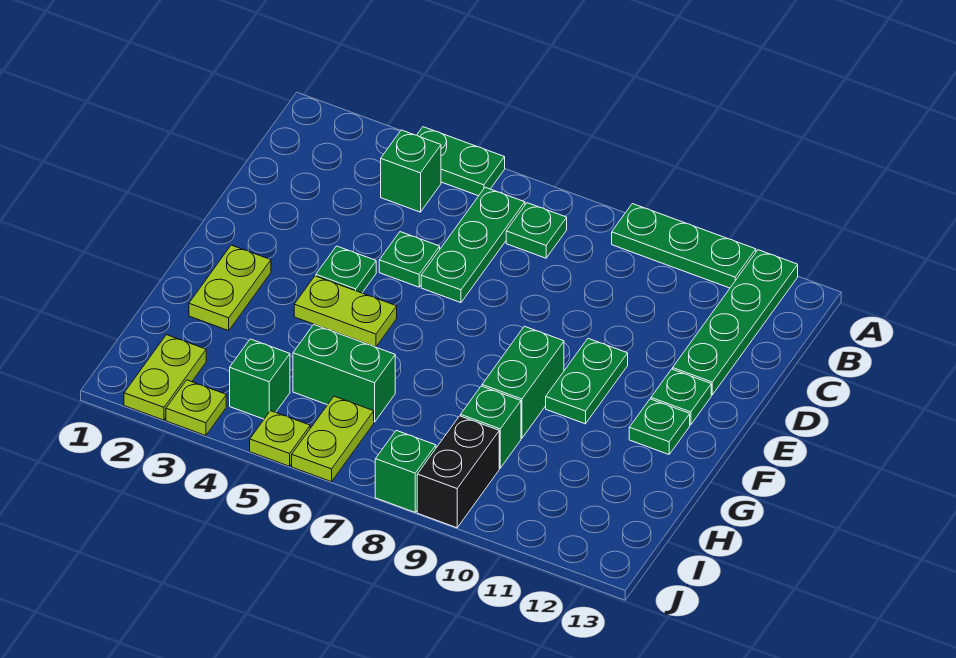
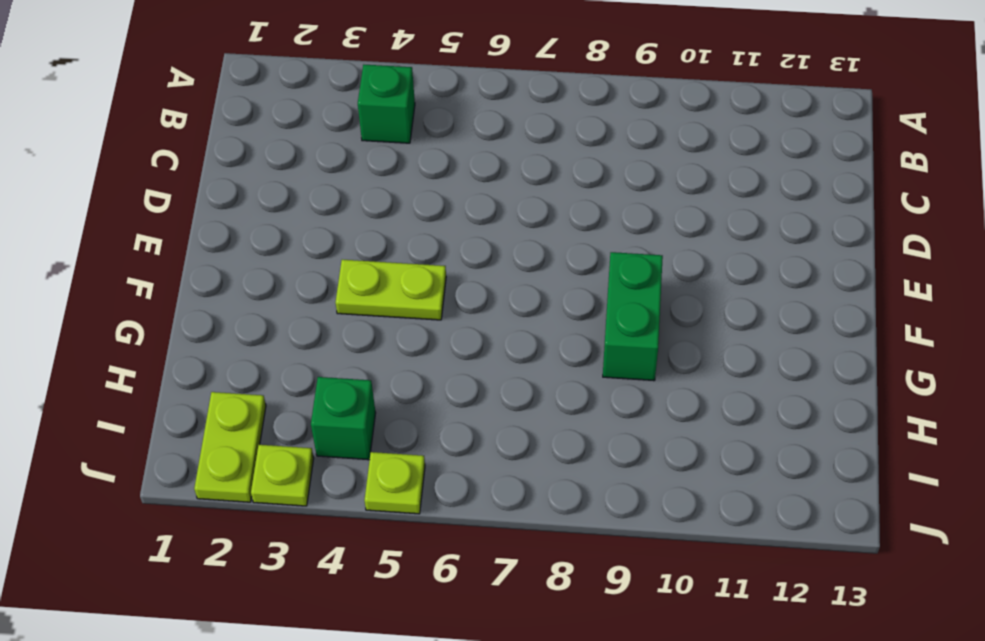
none -> green plate A4:A5 level 1
none -> green plate A9:A11 level 1
none -> green plate A12:D12 level 1

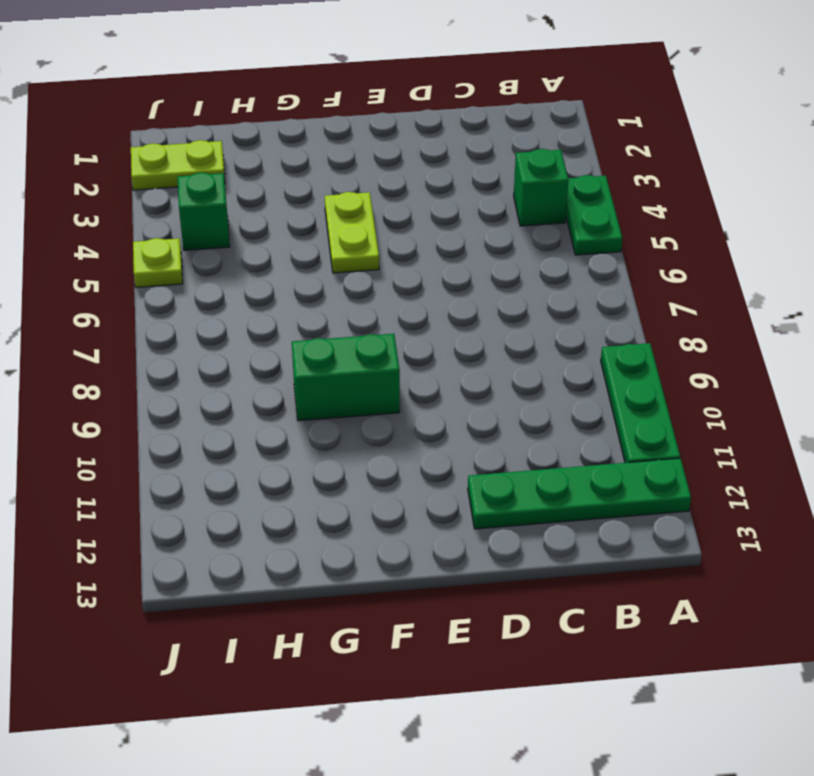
none -> green plate B6:D6 level 1
none -> green plate B7 level 1
none -> green plate D5 level 1

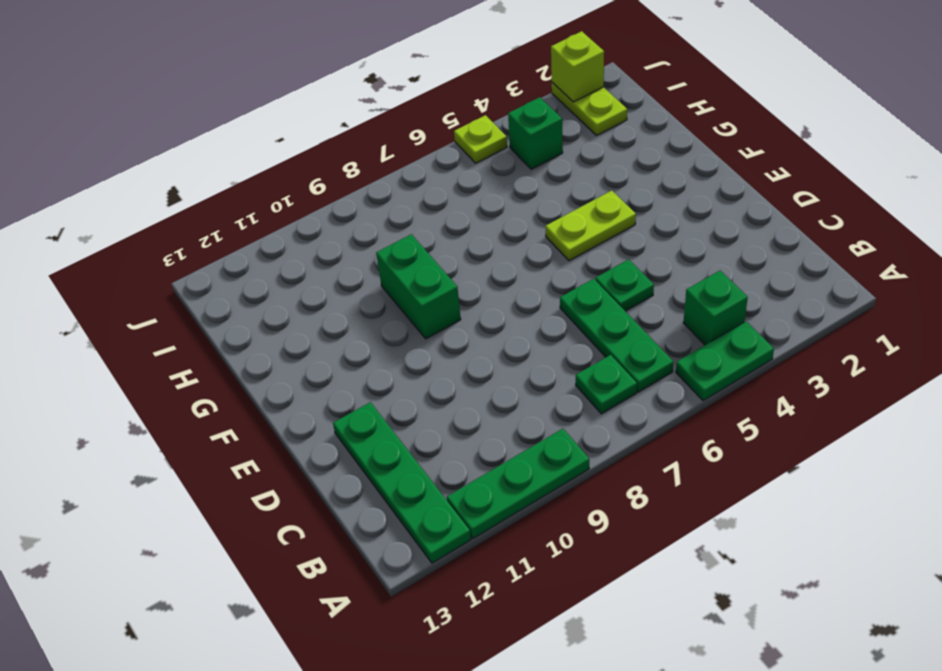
lime brick J2 level 2 -> none
none -> green plate E4 level 1
none -> green plate E10:F10 level 1
none -> green plate E12 level 1

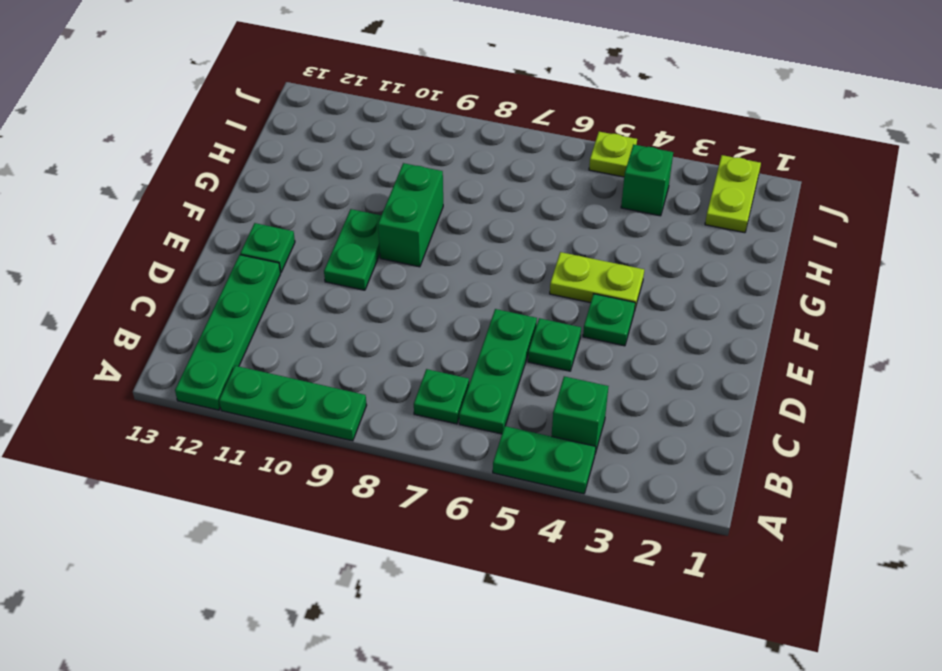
none -> lime plate F2:G2 level 1
none -> green plate F12 level 1
none -> green brick H5:H6 level 1

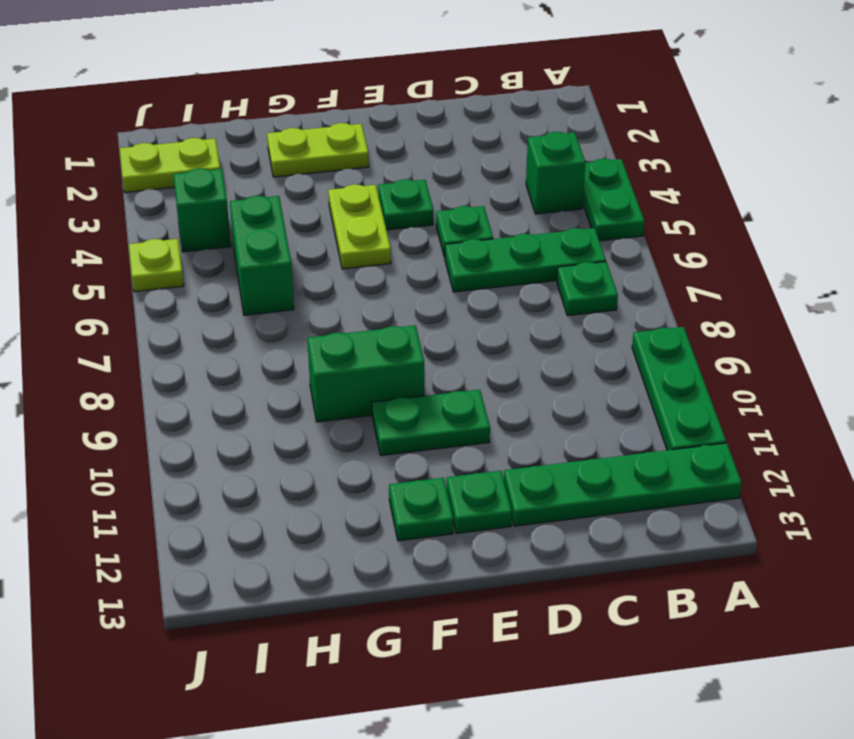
none -> green brick H9 level 1
none -> lime plate I6:J6 level 1
none -> black brick I9:J9 level 1

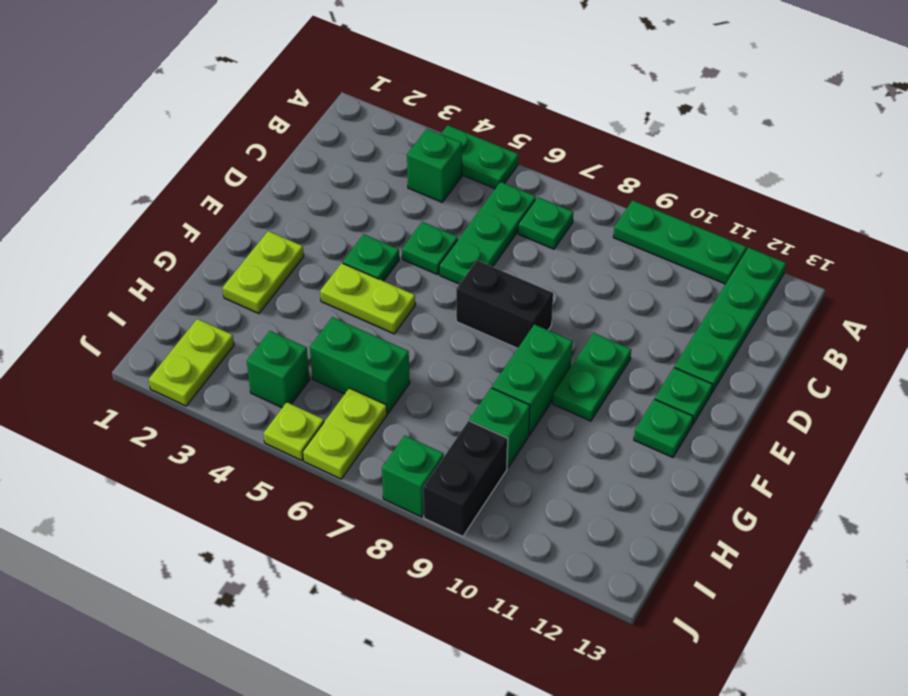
black brick E7:E8 level 1 -> none
none -> lime plate J3 level 1

